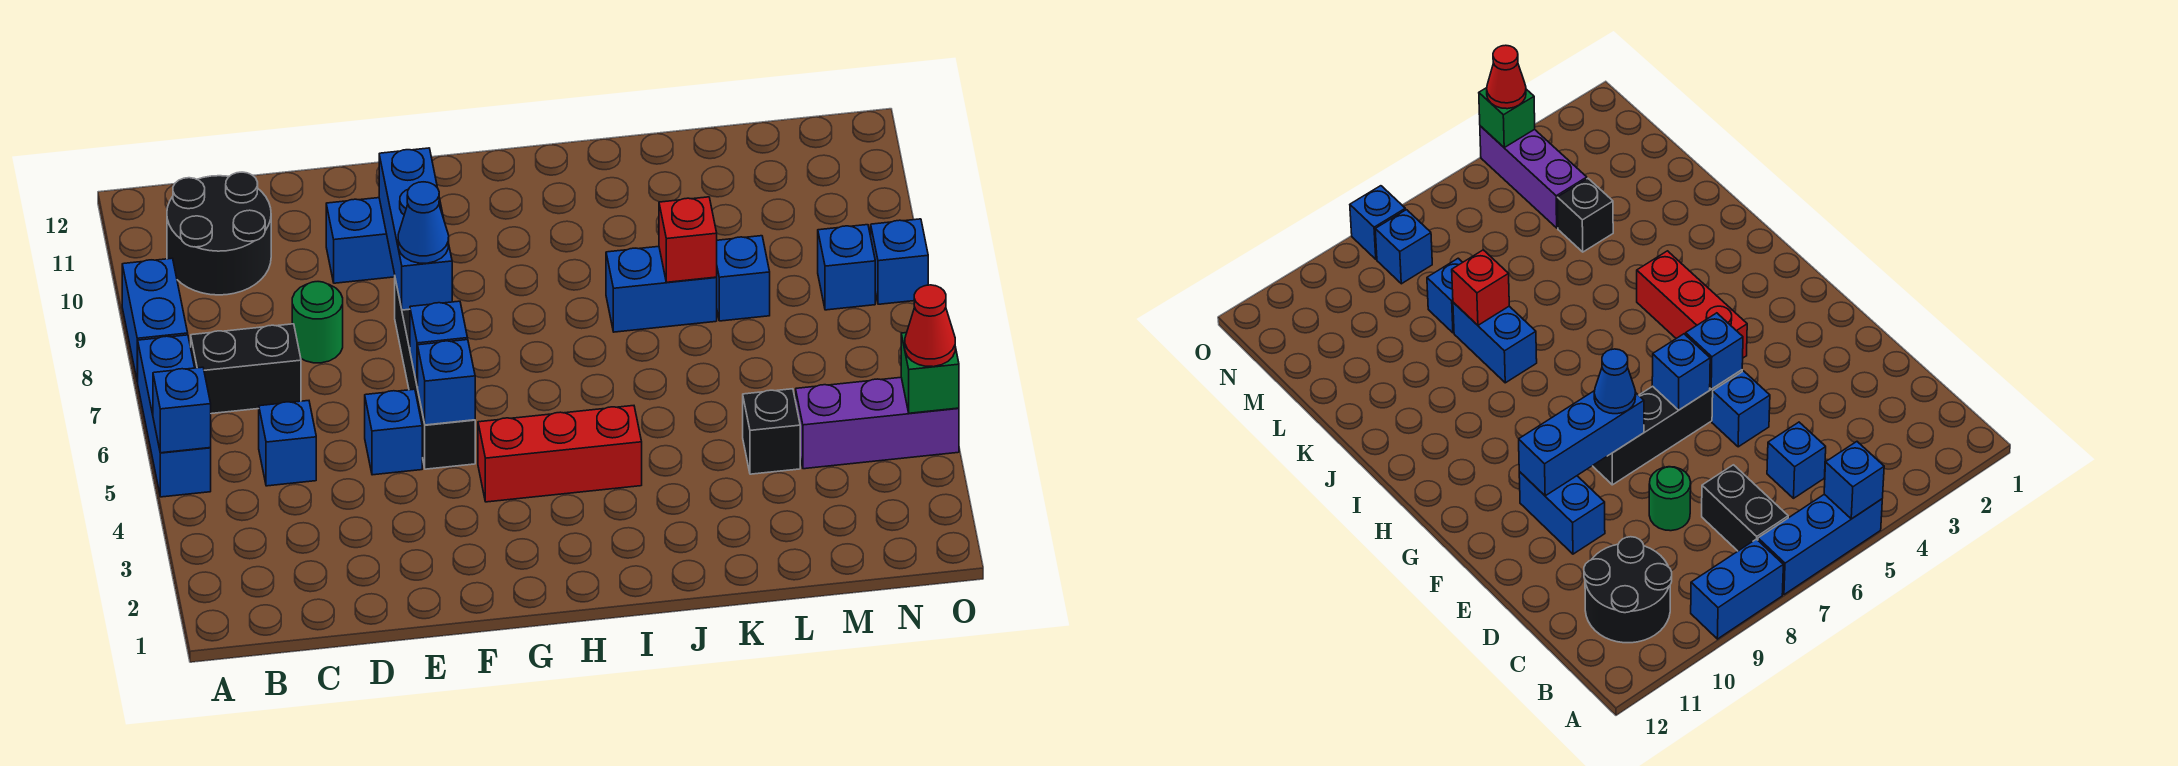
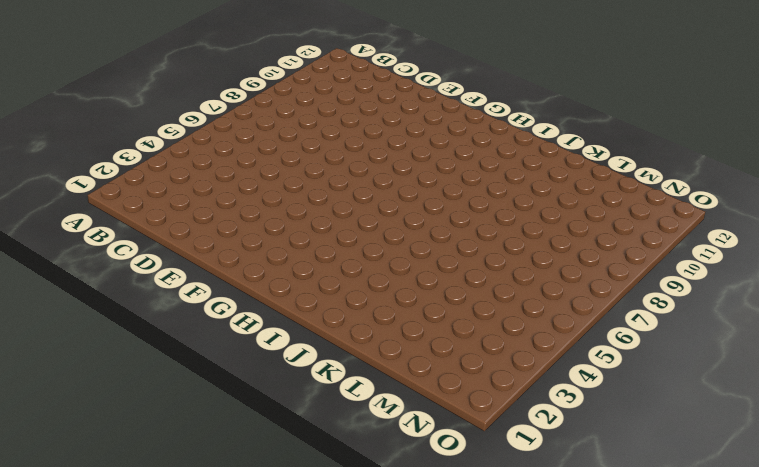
none -> blue brick A5:A7 level 1
none -> blue brick A8:A9 level 1
none -> black brick B7:C7 level 1

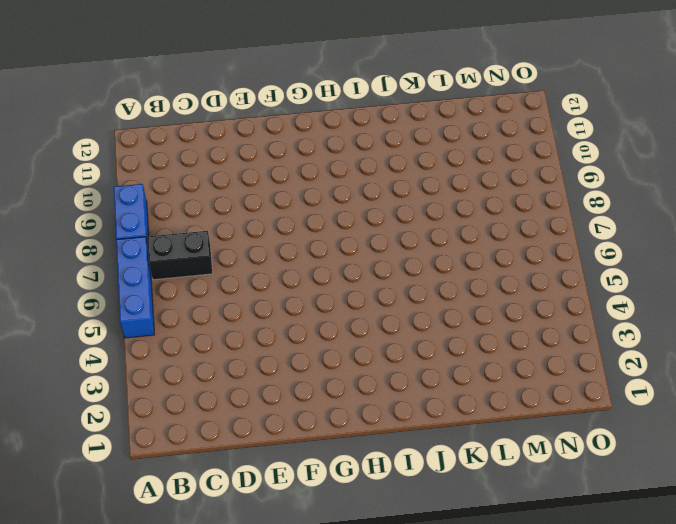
none -> black round brick B10:C11 level 1
none -> blue brick C5 level 1
none -> green round brick D8 level 1

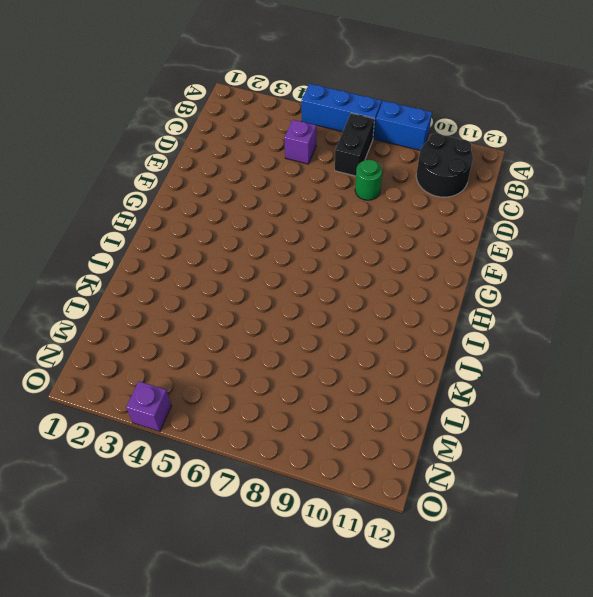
purple brick C5 level 1 -> blue brick C5 level 1
purple brick O4 level 1 -> purple brick M4:O4 level 1
none -> blue brick E5 level 1
none -> blue brick E10:F10 level 1
none -> black brick F5:F8 level 1

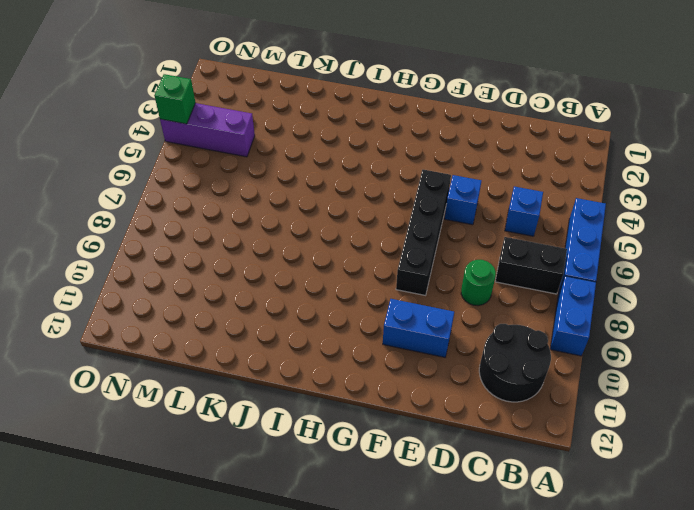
none -> red brick G4:I4 level 1
none -> blue brick J8:K8 level 1
none -> black brick L4 level 1

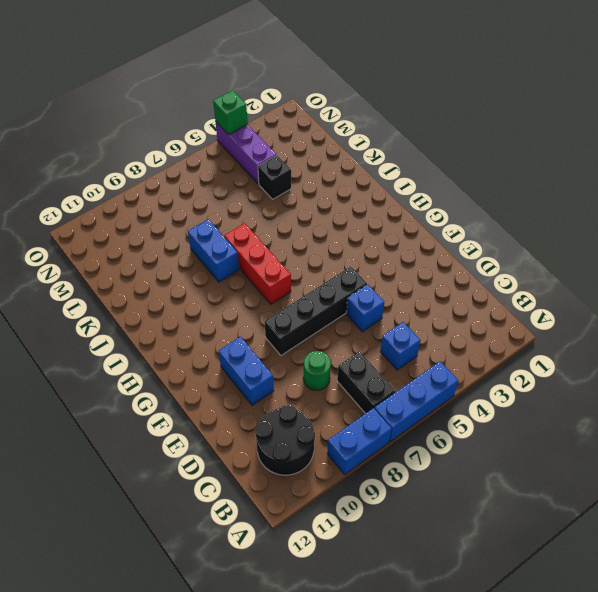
red brick H7:J7 level 1 -> red brick G4:I4 level 1
none -> blue brick L8 level 1
none -> blue brick N8 level 1
none -> blue brick O8 level 1

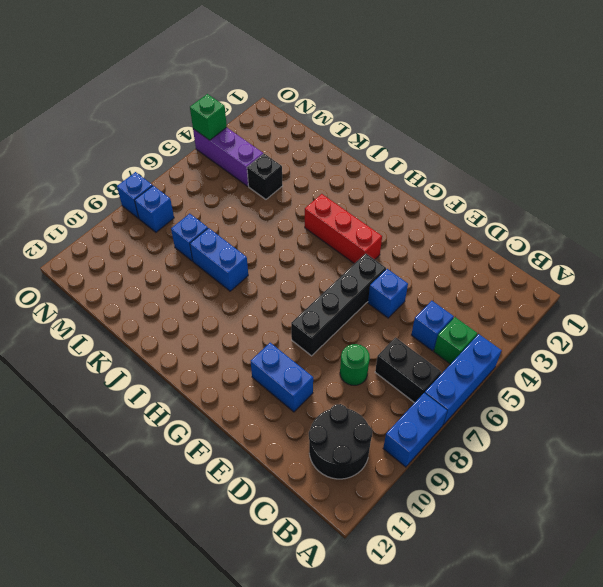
green brick B5 level 1 -> none
none -> blue brick A5 level 2
none -> blue brick F5 level 2
none -> blue brick F6 level 2

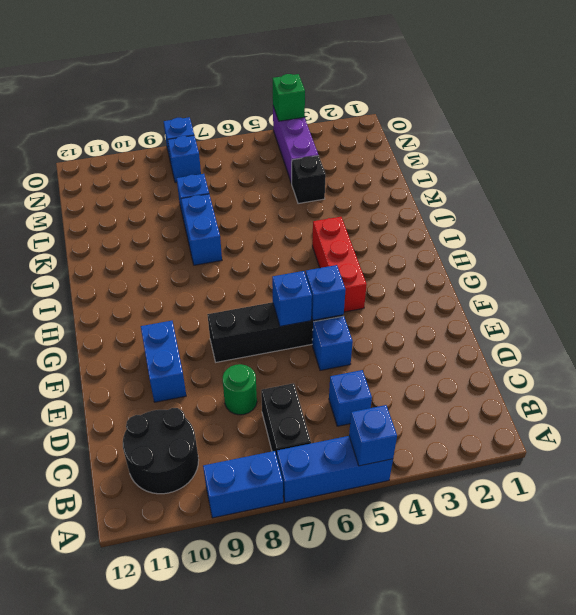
none -> blue brick F8:F10 level 2
none -> red brick K8 level 2
none -> blue cone F8 level 3

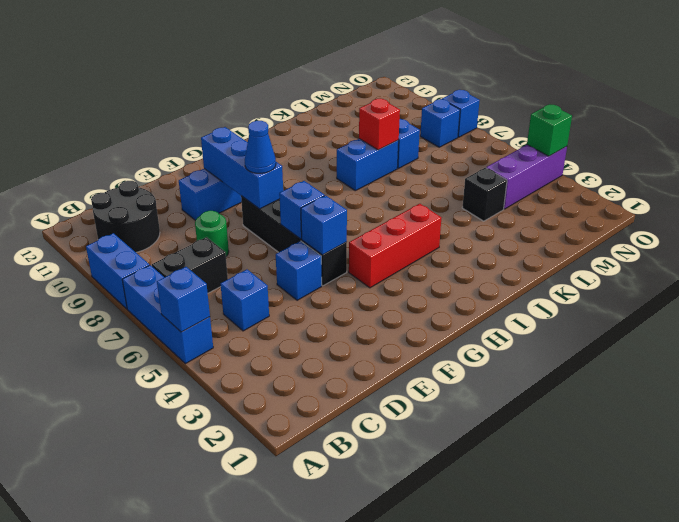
none -> red cone O4 level 3

